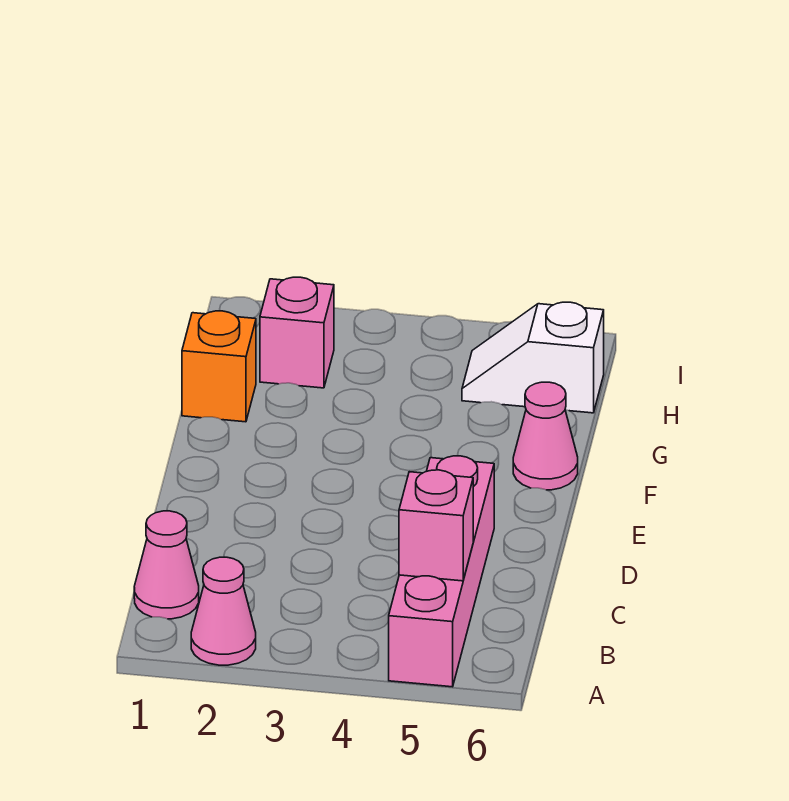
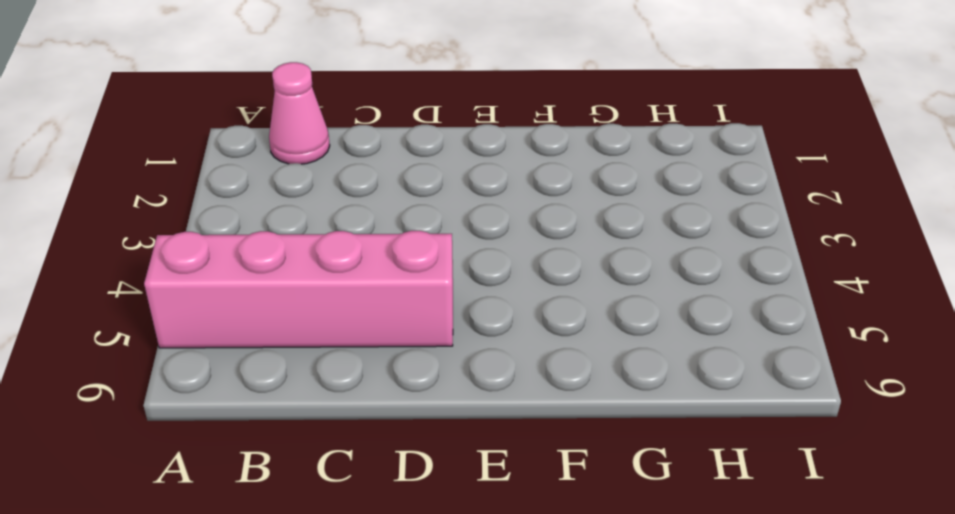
none -> pink cone A2 level 1
none -> pink cone F6 level 1

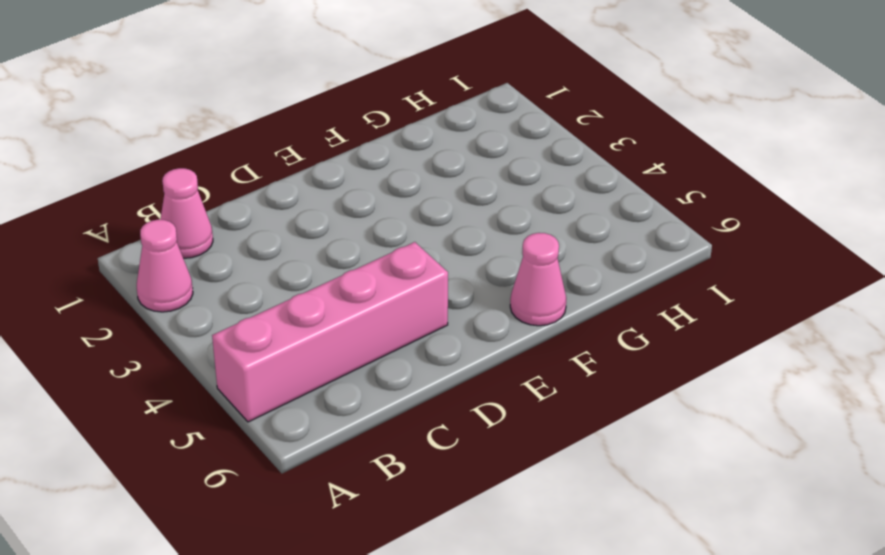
none -> orange brick G1 level 1
none -> pink brick H2 level 1

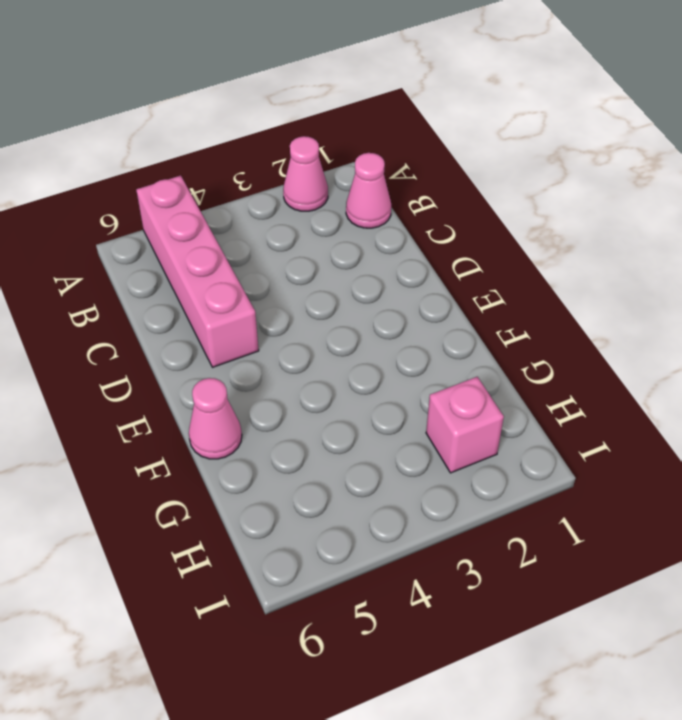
none -> orange brick G1 level 1
none -> white slope H5:H6 level 1 top 6

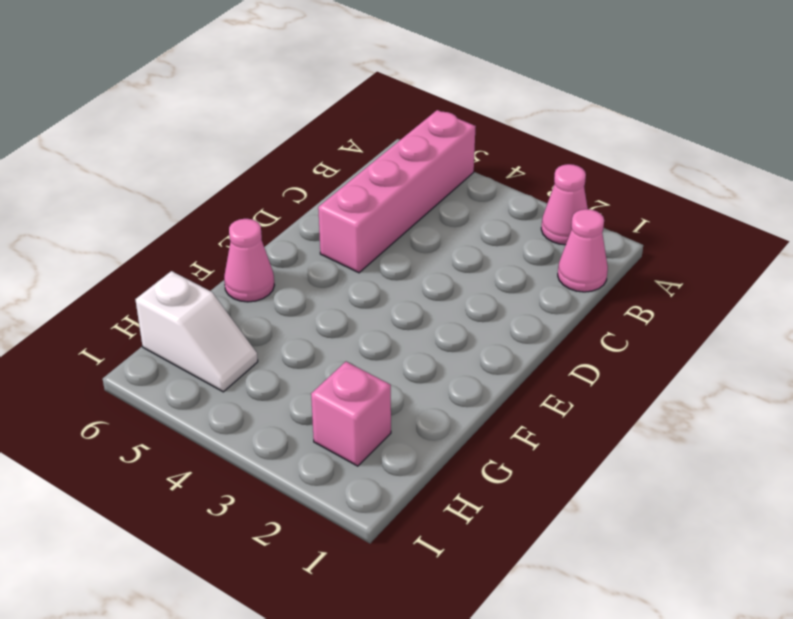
none -> orange brick G1 level 1
none -> pink brick B5 level 2

